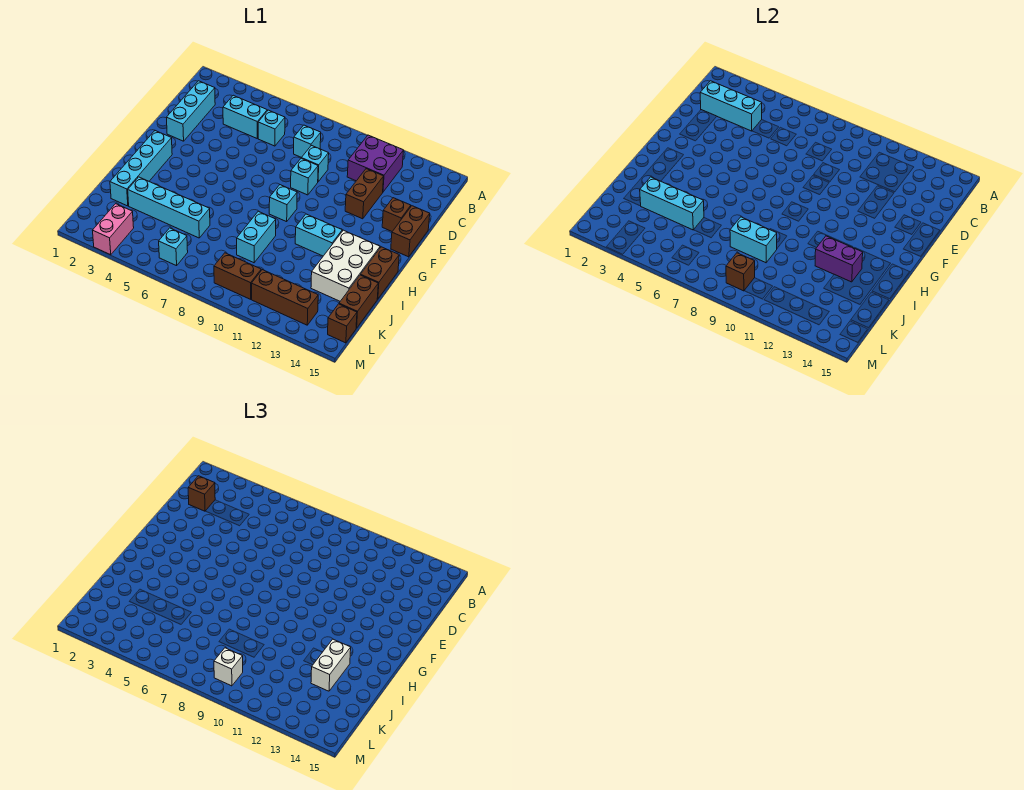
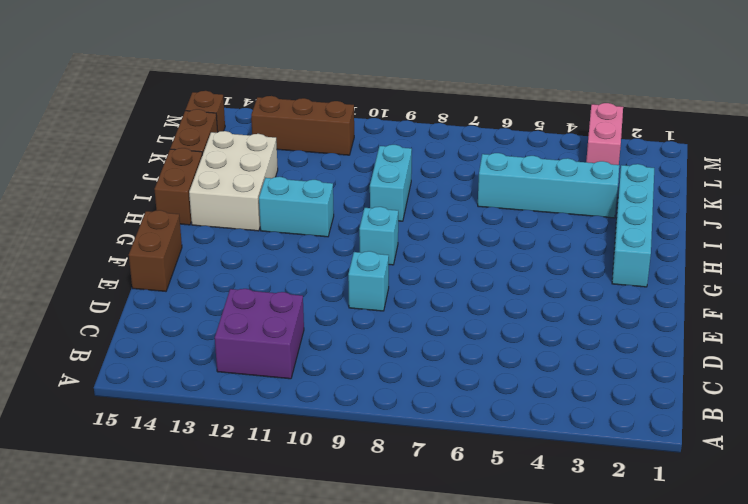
none -> cyan brick C2:E2 level 1
none -> cyan brick C4:C5 level 1
none -> cyan brick C6 level 1
none -> cyan brick C8 level 1

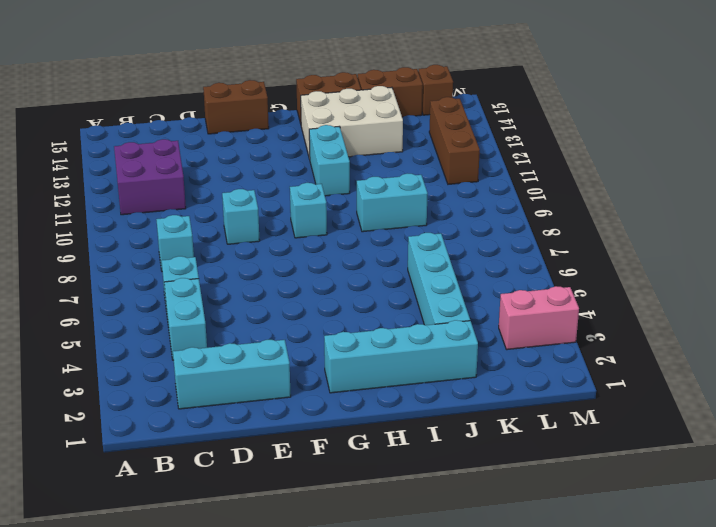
none -> cyan brick D9 level 1
none -> brown brick D12:E12 level 1
none -> brown brick E14 level 1
none -> cyan brick L6 level 1

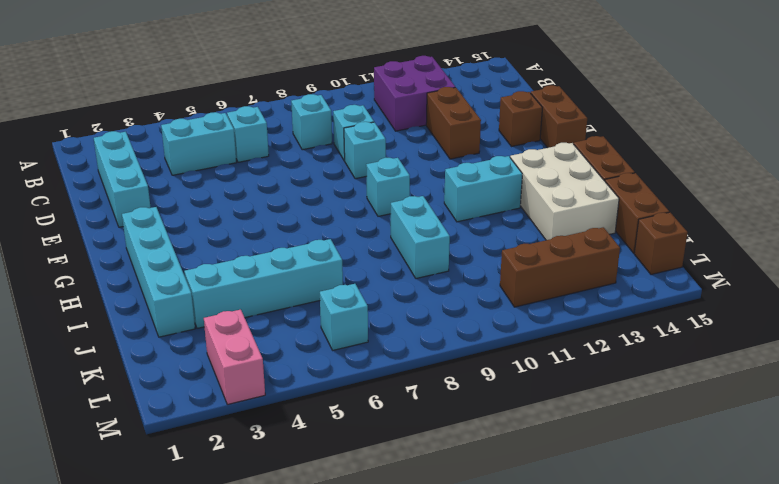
none -> brown brick L9:L10 level 1
none -> cyan brick C2:C4 level 2
none -> purple brick I12:I13 level 2
none -> cyan brick J3:J5 level 2

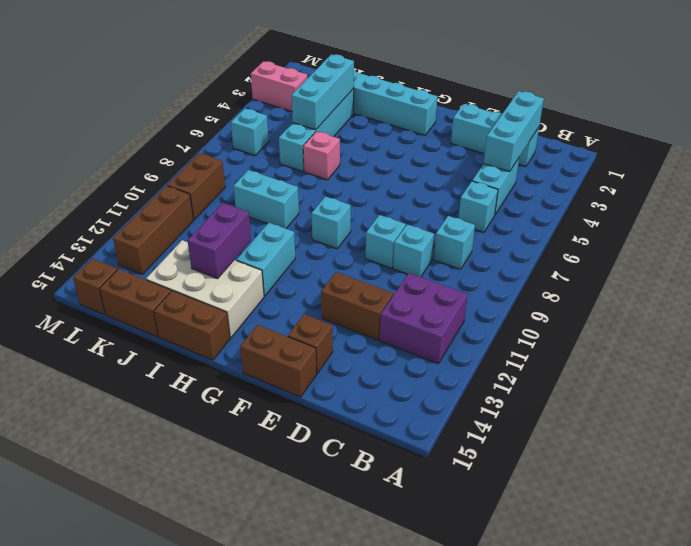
pink brick I6 level 1 -> none
none -> cyan brick J8:J9 level 2
none -> brown brick L9 level 2
none -> brown brick C2 level 3
none -> white brick I13:J13 level 3

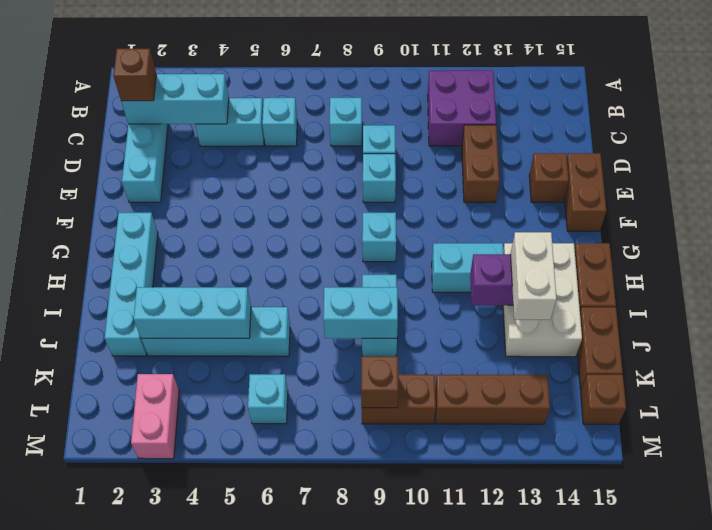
none -> white brick L9 level 3

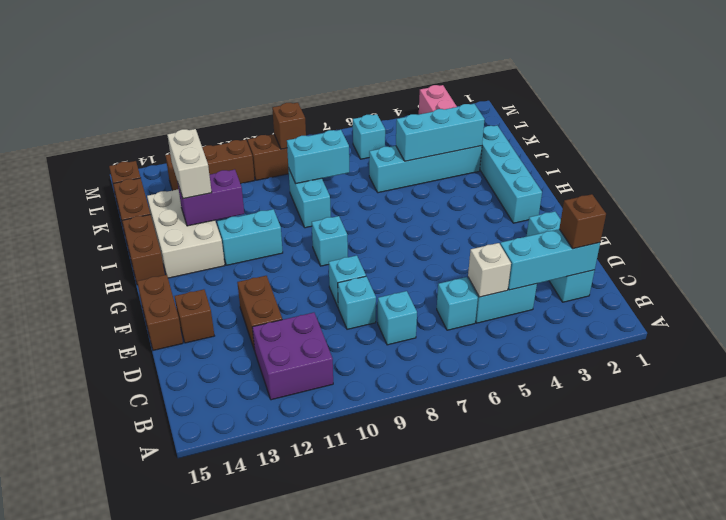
white brick C5 level 2 -> white brick L9 level 3

